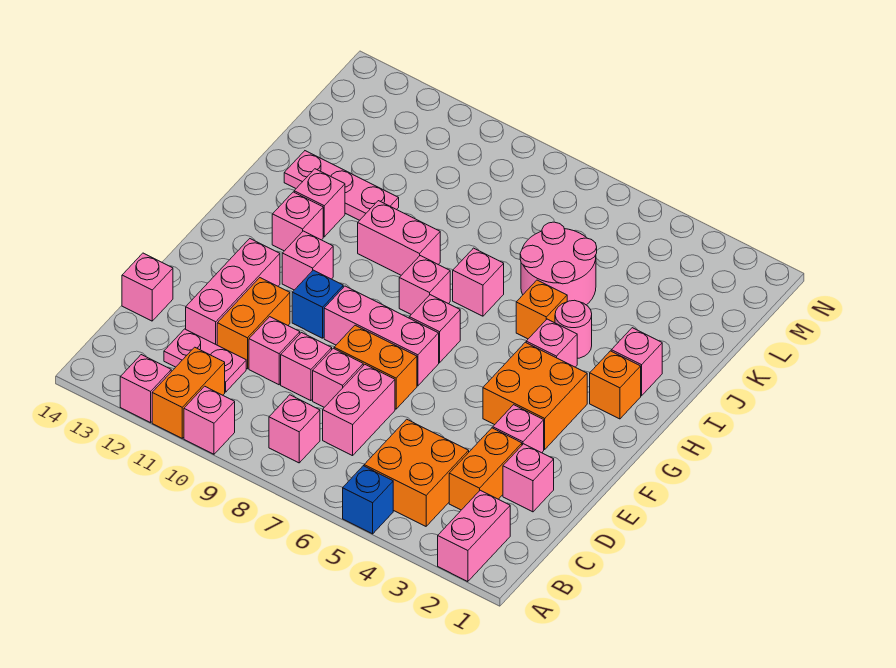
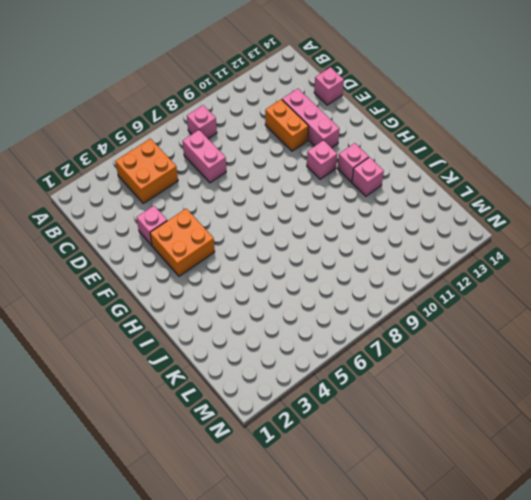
none -> pink brick A2:B2 level 1
none -> blue brick A5 level 1
none -> pink brick A10 level 1
none -> orange brick A11:B11 level 1

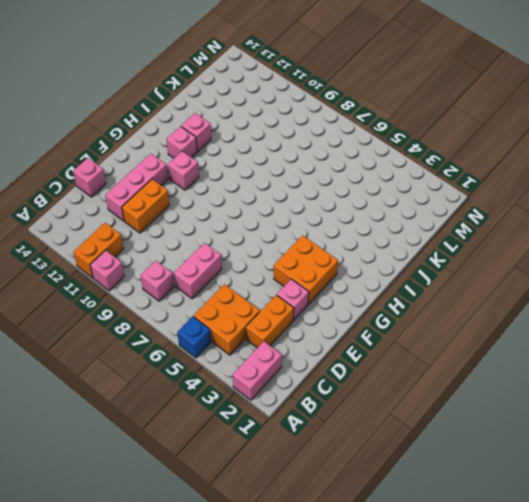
none -> pink brick A12 level 1
none -> pink plate C11:C12 level 1
none -> pink brick D2 level 1
none -> pink brick D8 level 1

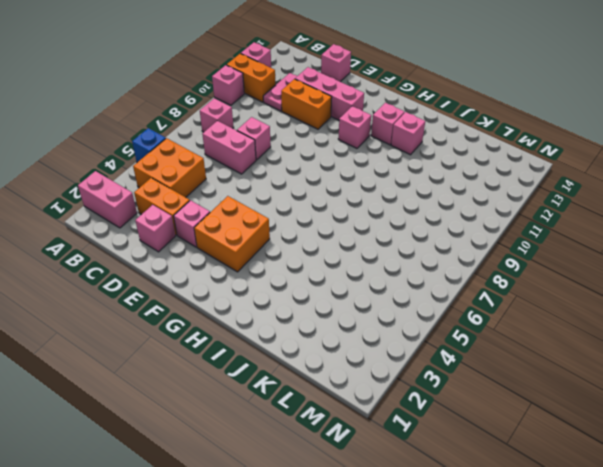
none -> pink brick D9 level 1
none -> pink brick D10 level 1
none -> orange brick E7:E8 level 1
none -> pink brick F7:F9 level 1

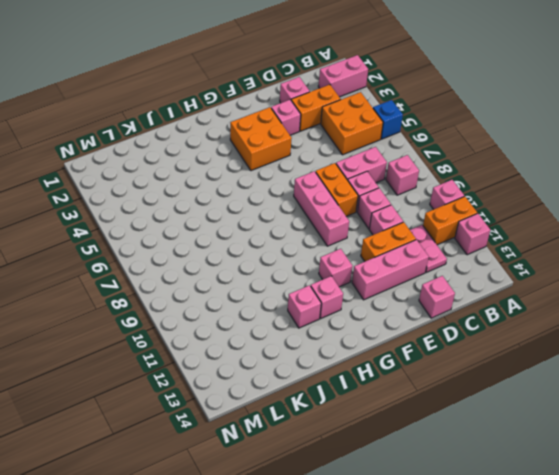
none -> blue brick F10 level 1
none -> pink brick G7 level 1
none -> orange brick H2 level 1
none -> pink brick H4 level 1

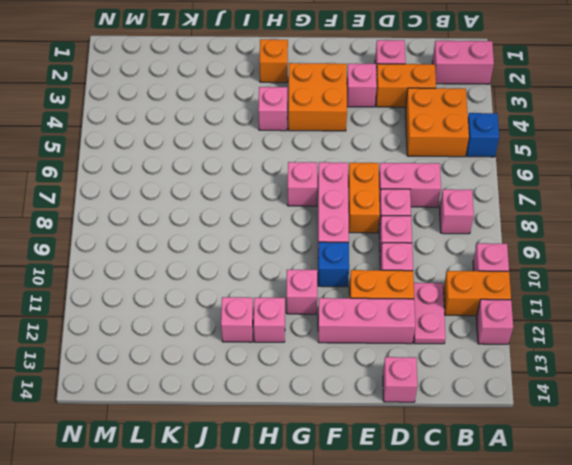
none -> pink brick H8 level 1
none -> pink brick I2 level 1
none -> pink round brick I4 level 1
none -> orange brick I5 level 1

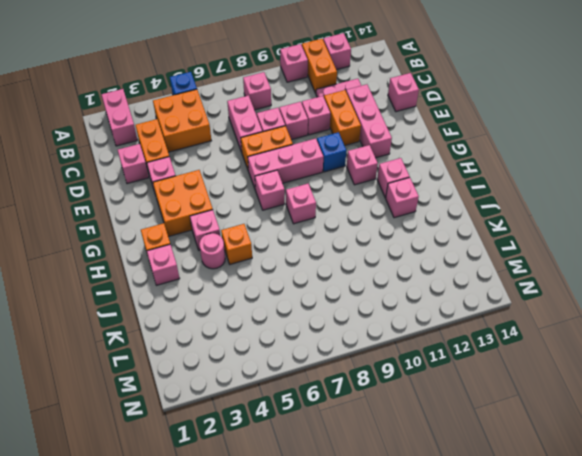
none -> pink brick I7 level 1
none -> pink brick I9:I10 level 1
none -> pink round brick J5:K6 level 1
none -> pink plate J11:J13 level 1

